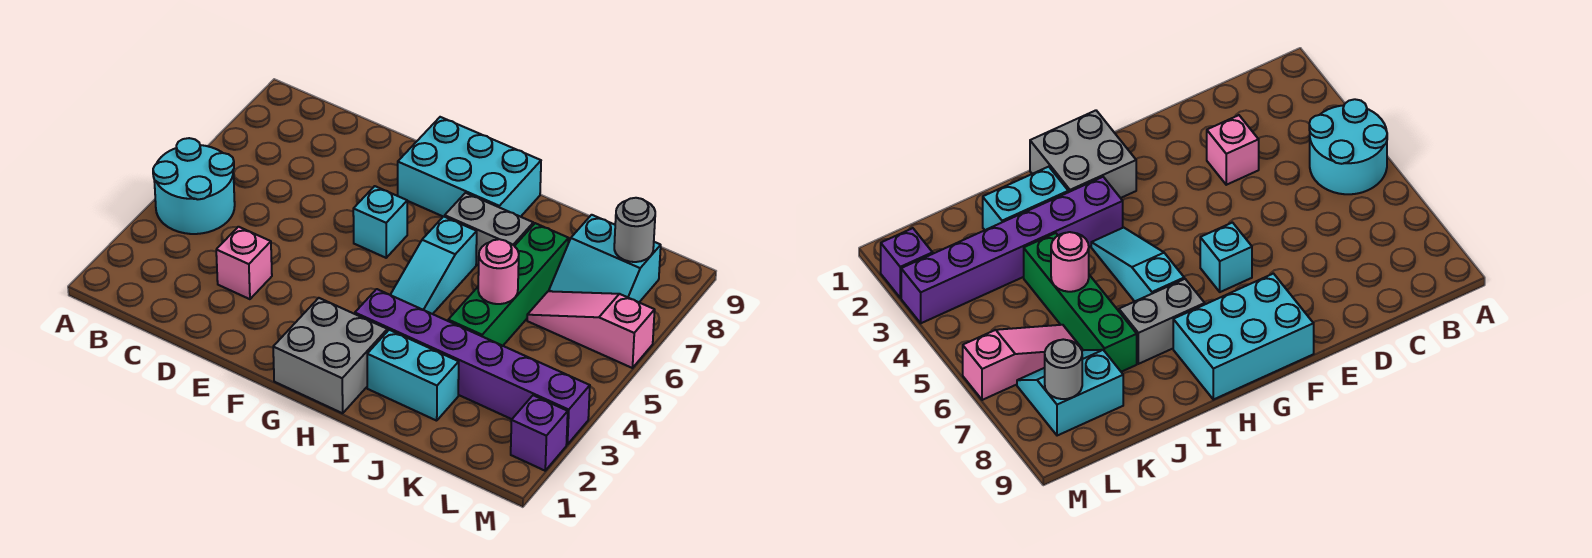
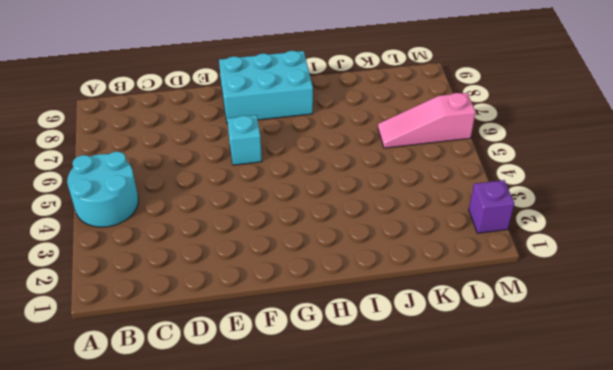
none -> pink brick D3 level 1
none -> grey brick G1:H2 level 1
none -> purple brick H3:M3 level 1

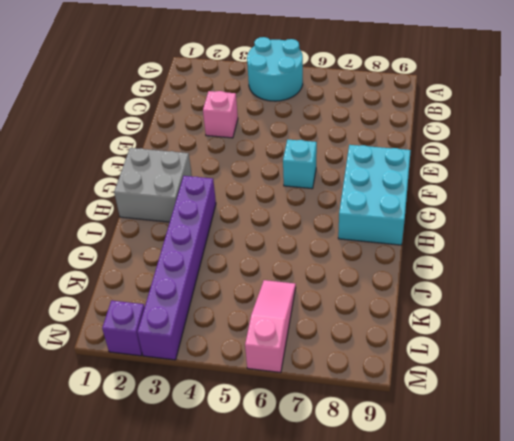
none -> cyan slope H4:H6 level 1 top 6
none -> grey brick H7:I7 level 1
none -> cyan brick I2:J2 level 1

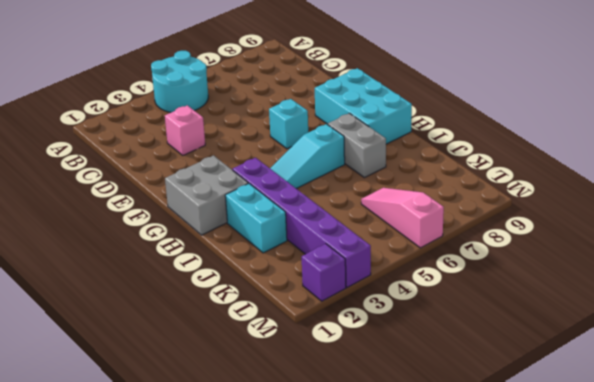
none -> green brick J4:J7 level 1
none -> cyan slope K7:L8 level 1 top 8
none -> pink round brick J5 level 2

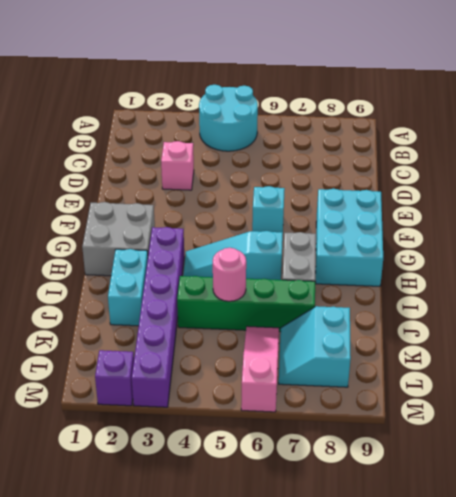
none -> grey round brick L8 level 2

